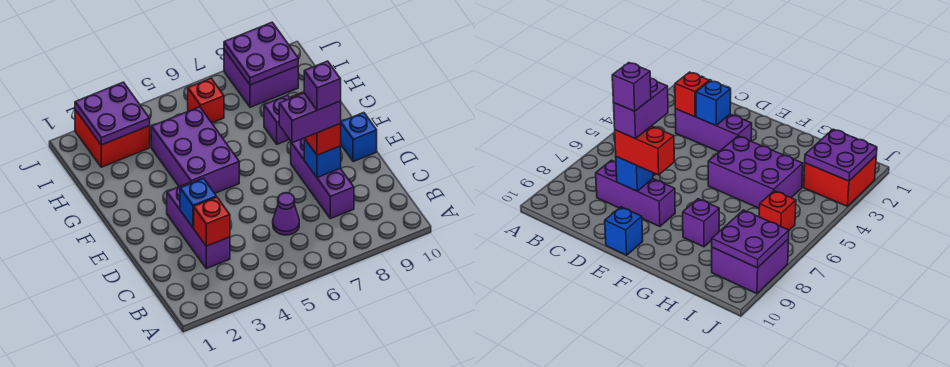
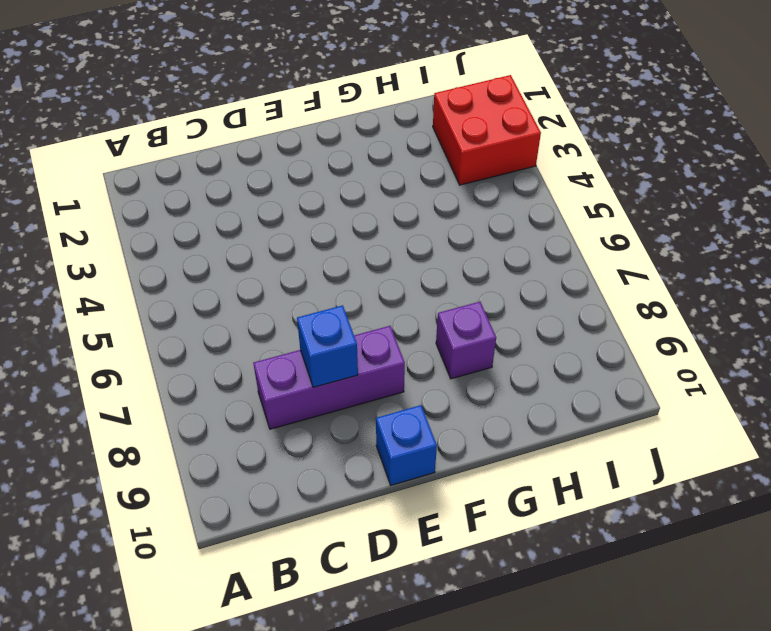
none -> purple brick C3:E3 level 1
none -> purple cone C6 level 1
none -> purple brick F4:H5 level 1

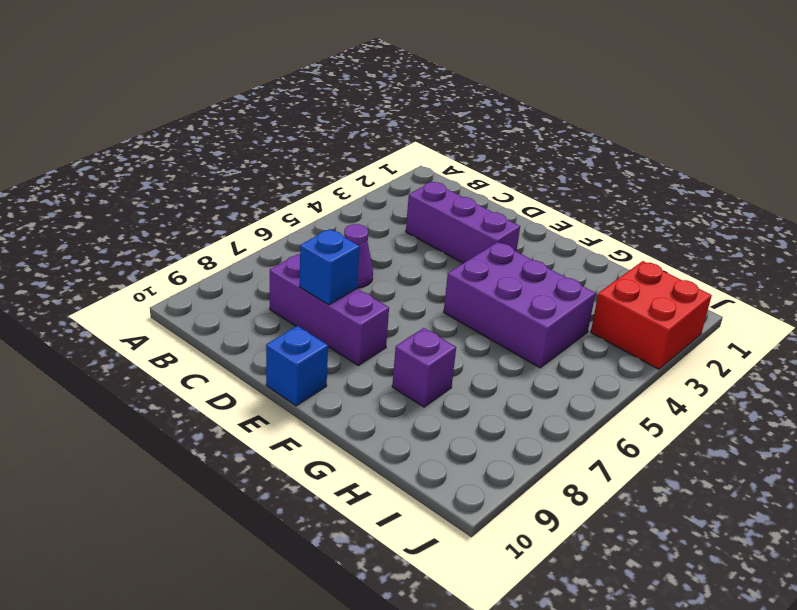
none -> red brick I6 level 1
none -> purple brick I8:J9 level 1
none -> red brick C3 level 2

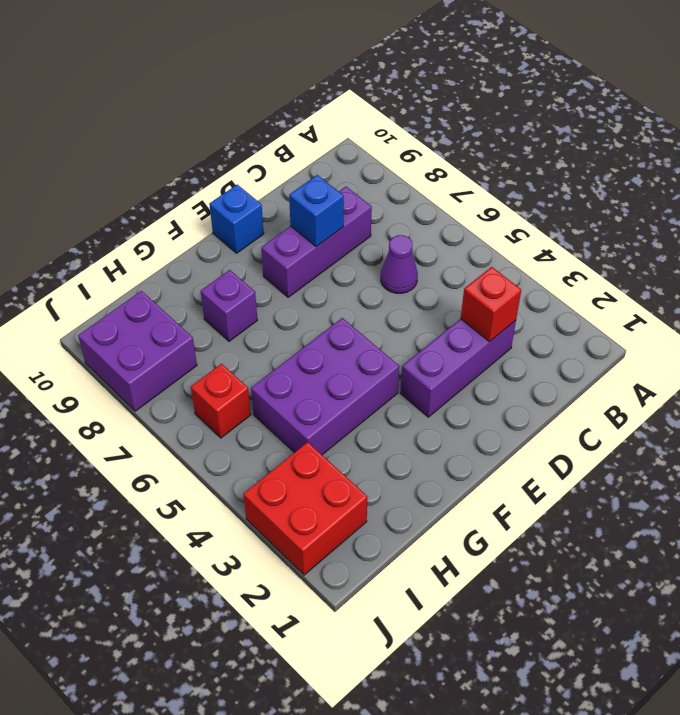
none -> blue brick D3 level 2
none -> purple plate I2:J3 level 2
none -> purple plate I8:J9 level 2

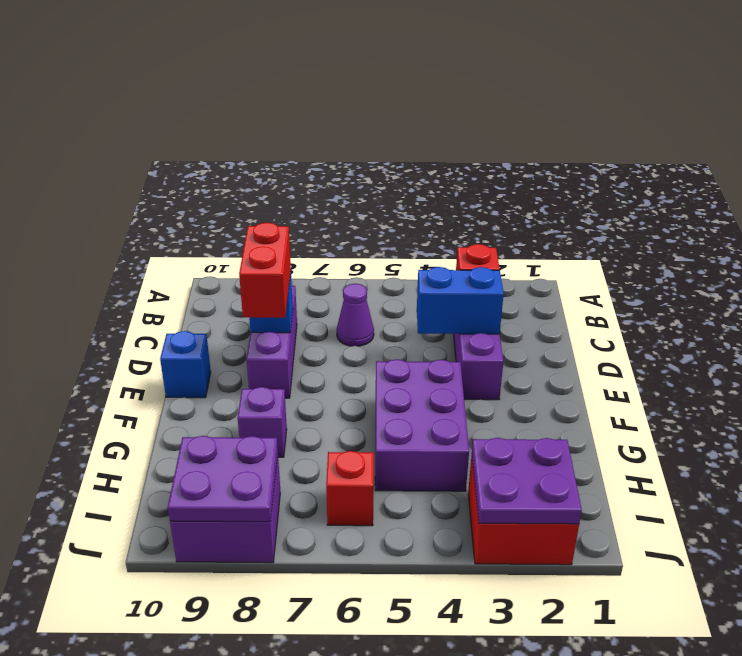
blue brick D3:D4 level 2 -> blue brick D3 level 2
none -> purple brick D7:D8 level 4
none -> purple brick D8 level 5

